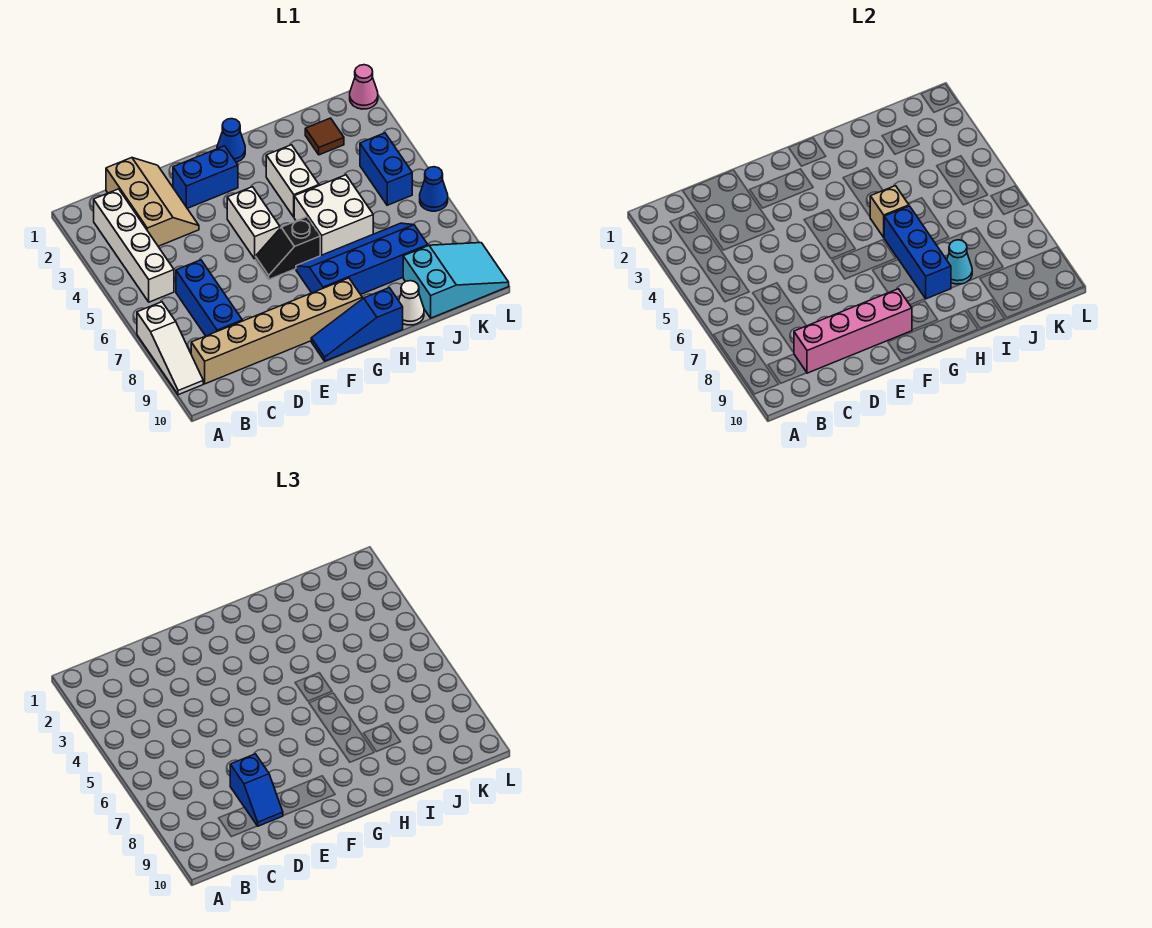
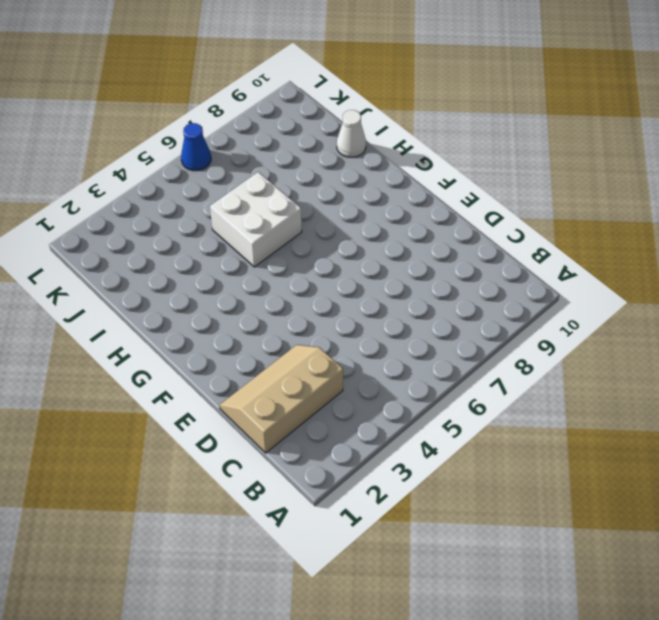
none -> white slope A7:A9 level 1 top 7
none -> white brick B2:B5 level 1
none -> tan brick B9:G9 level 1

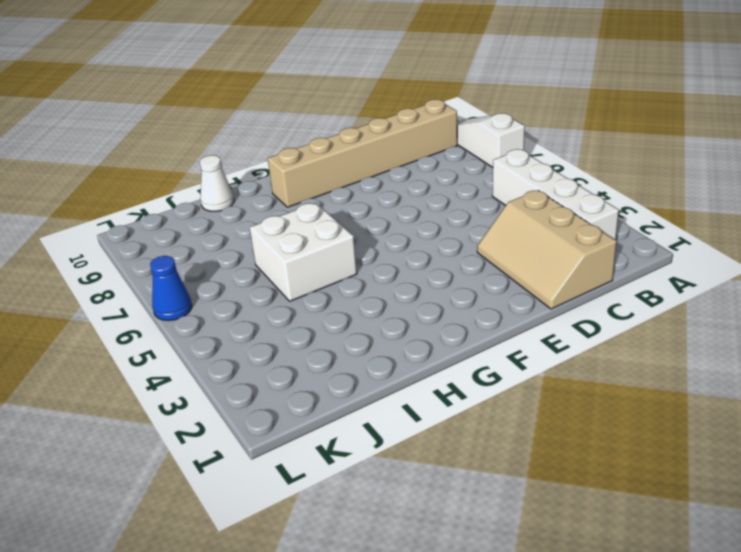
none -> blue brick C6:C8 level 1
none -> blue brick E2:F2 level 1
none -> white brick F4:F5 level 1

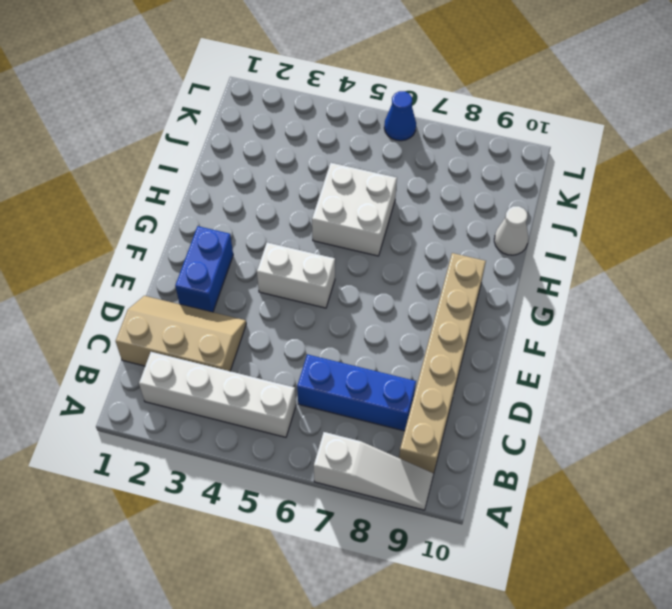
none -> black slope F6:G6 level 1 top G
none -> blue slope F10:H10 level 1 top H
none -> blue cone G1 level 1

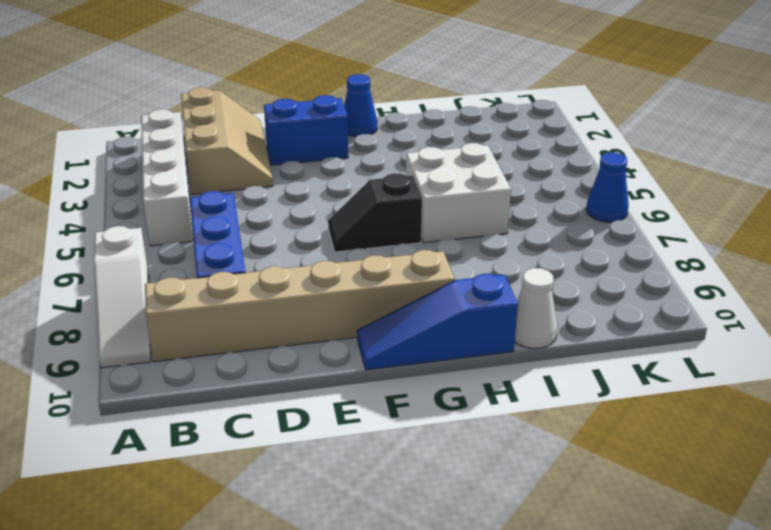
none -> white brick F4:F5 level 1
none -> blue slope G7:J8 level 1 top 8
none -> white brick H3:H4 level 1

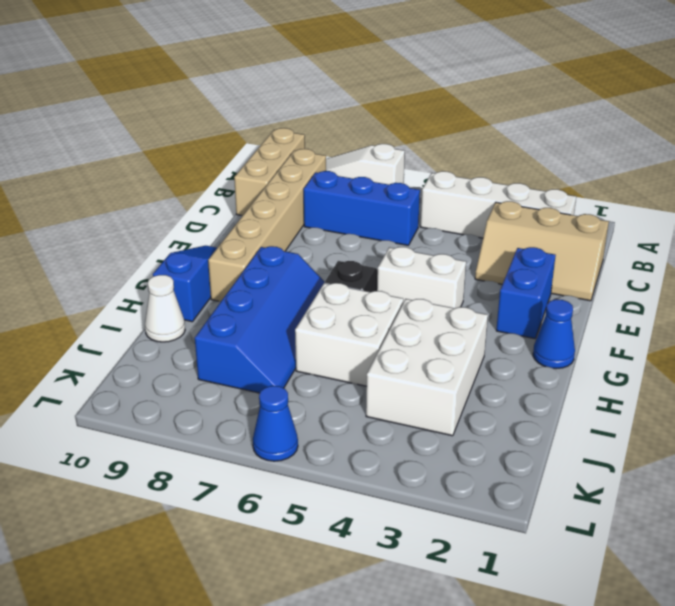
tan brick A10:C10 level 1 -> none
white brick H3:J4 level 1 -> white brick H3:H4 level 1
none -> brown tile J2 level 1
none -> cyan slope J9:L10 level 1 top J
none -> blue brick K4:K5 level 1

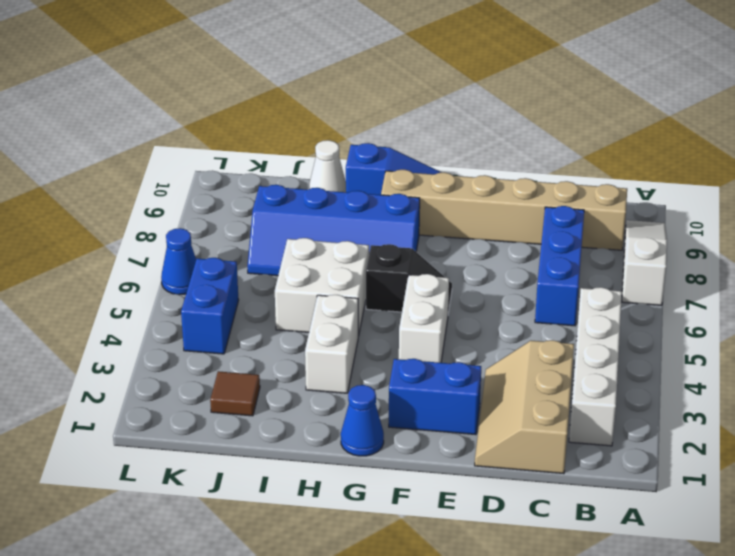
none -> cyan slope J9:L10 level 1 top J
none -> pink cone L1 level 1
none -> pink brick C9:F9 level 2

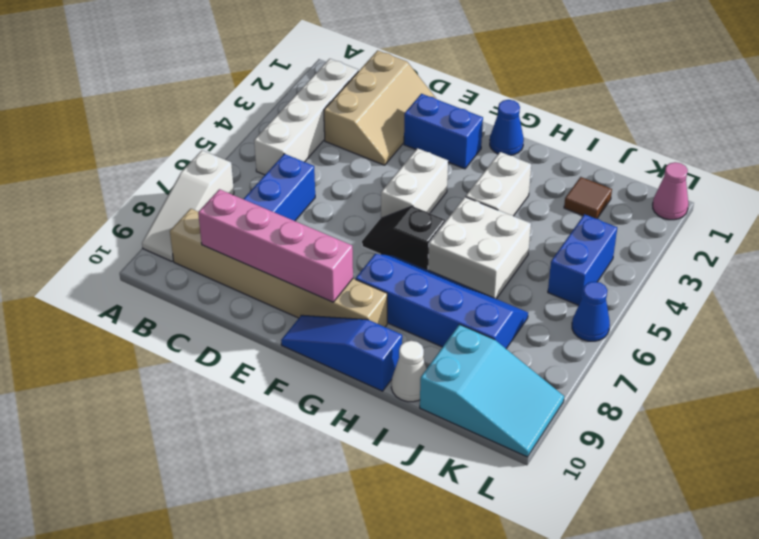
none -> tan brick H5 level 2
none -> blue brick H6:H8 level 2
none -> cyan cone I8 level 2

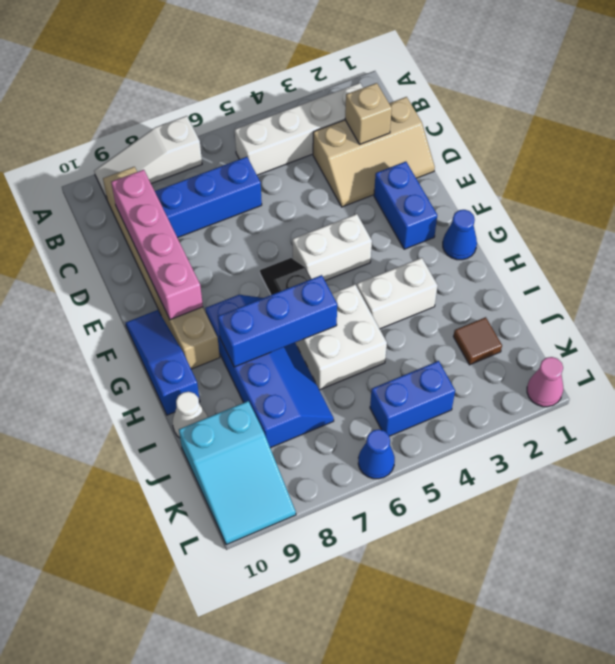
tan brick C2 level 2 -> tan brick H5 level 2
none -> cyan cone I8 level 2
none -> blue slope D8:D9 level 3 top 8

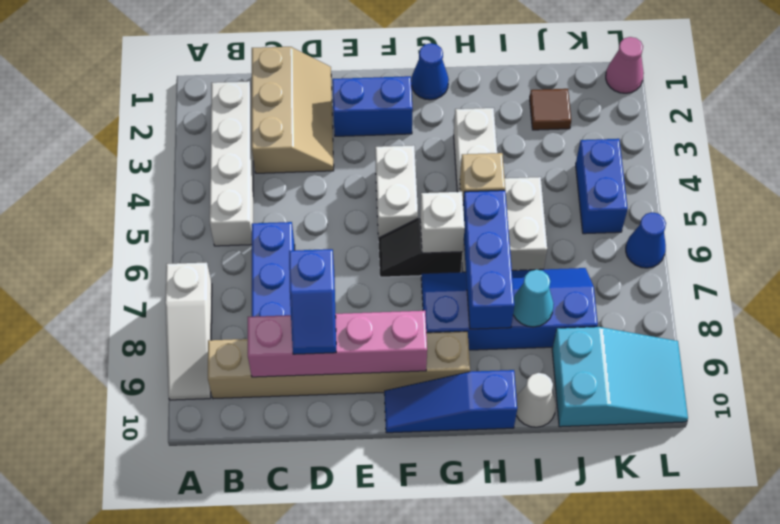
white brick G6 level 2 -> none

